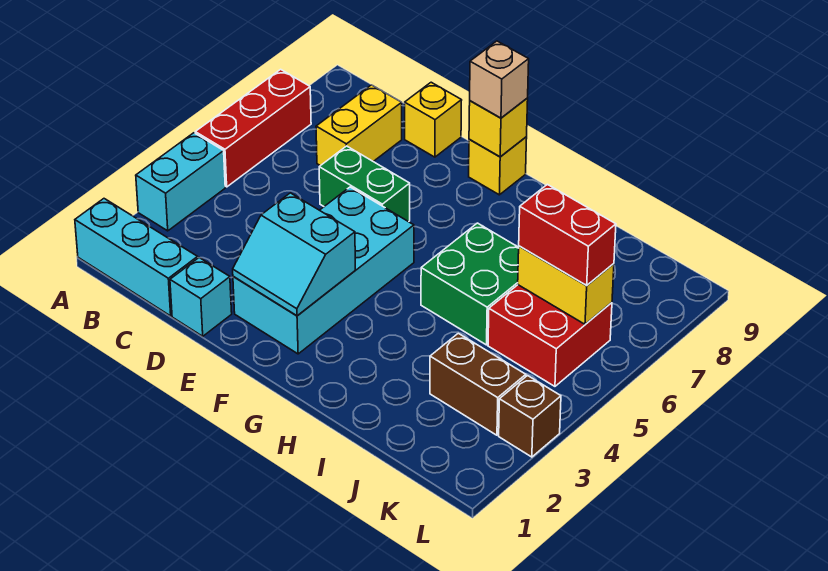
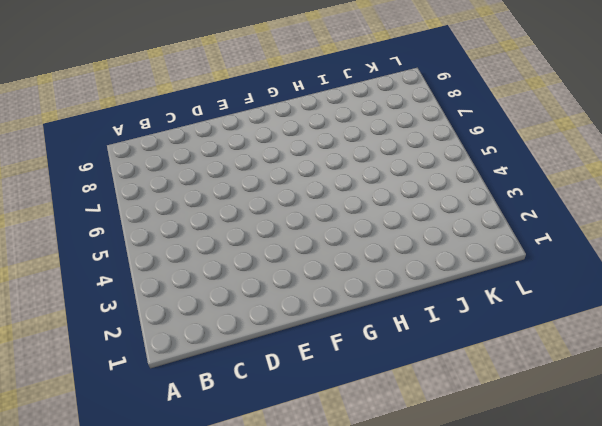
none -> cyan brick A1:C1 level 1
none -> cyan brick A3:A4 level 1
none -> red brick A5:A7 level 1

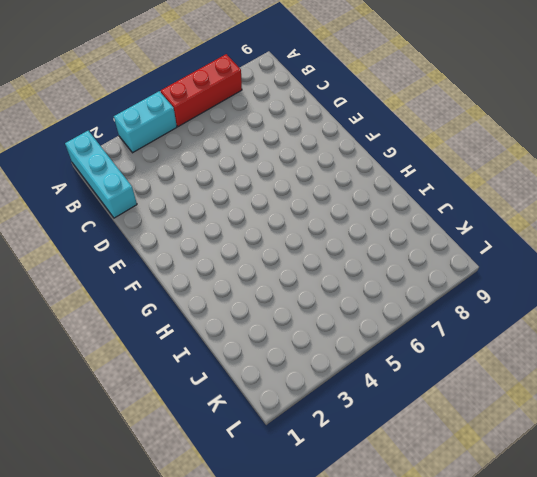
none -> yellow brick C7:C8 level 1
none -> cyan brick D1 level 1
none -> green brick D6:E6 level 1

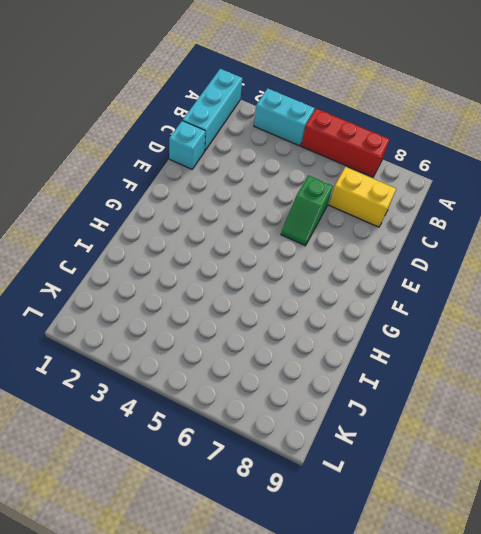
green slope D6:E6 level 1 top D -> green brick D6:E6 level 1
none -> yellow brick D9 level 1
none -> cyan brick E2:F5 level 1
none -> yellow brick F9 level 1

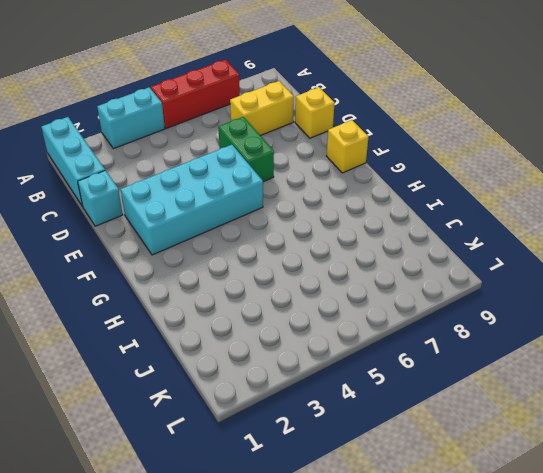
none -> green brick H5:I6 level 1
none -> brown brick J3:K3 level 1
none -> red brick J5:K6 level 1

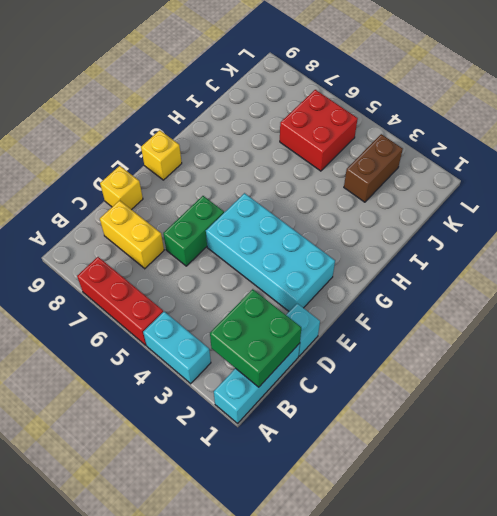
green brick B1:C2 level 2 -> green brick H5:I6 level 1
none -> brown brick L3 level 1
none -> cyan slope E2:F3 level 2 top 3
none -> yellow brick F9 level 2

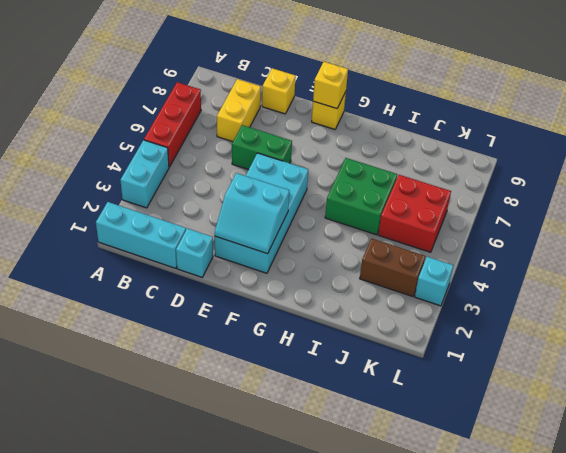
cyan brick L3 level 1 -> brown brick L3 level 1
none -> yellow brick J6:K6 level 2
none -> tan brick F9 level 3
none -> red brick J6:K6 level 3

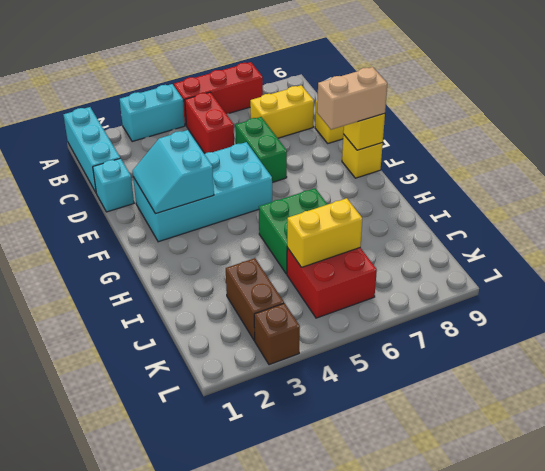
red brick B5:C5 level 1 -> red brick J6:K6 level 3
tan brick F8:F9 level 3 -> tan brick F9 level 3
yellow brick J5:J6 level 2 -> yellow brick J6:K6 level 2

